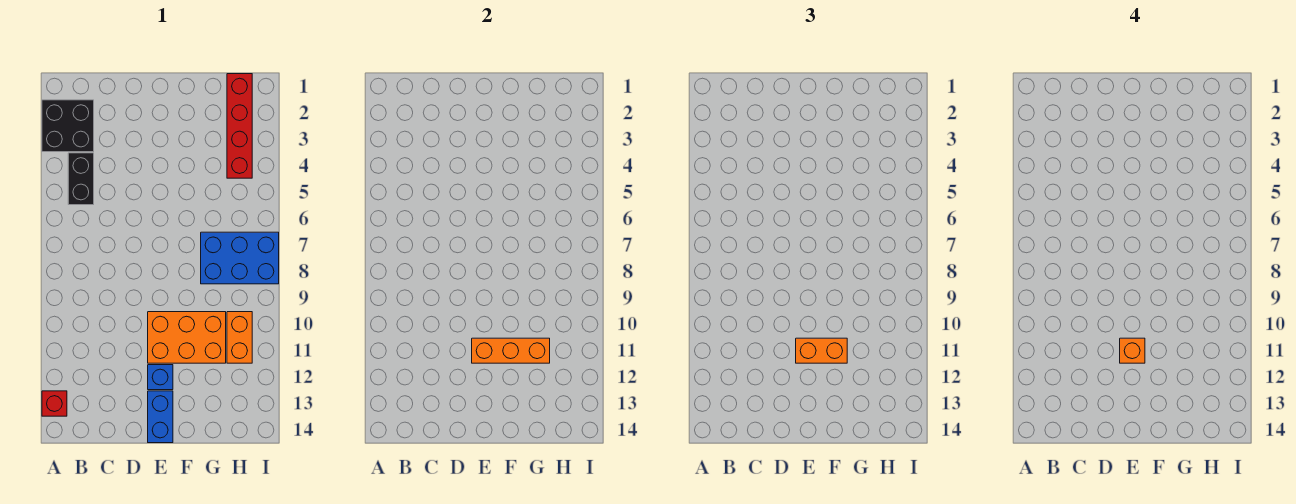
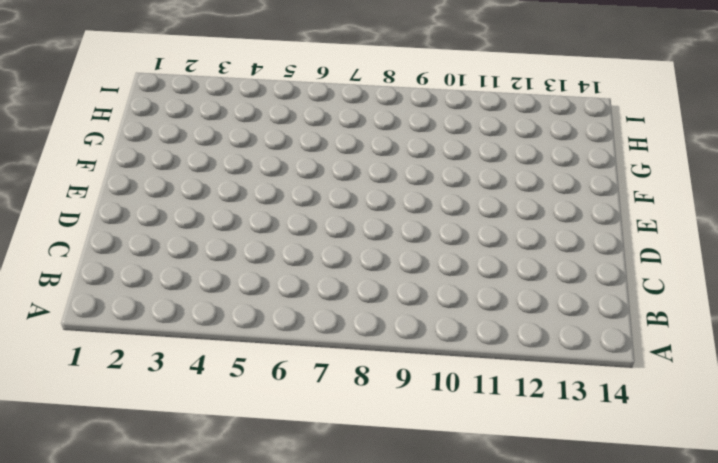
none -> black brick A2:B3 level 1
none -> red brick A13 level 1
none -> black brick B4:B5 level 1

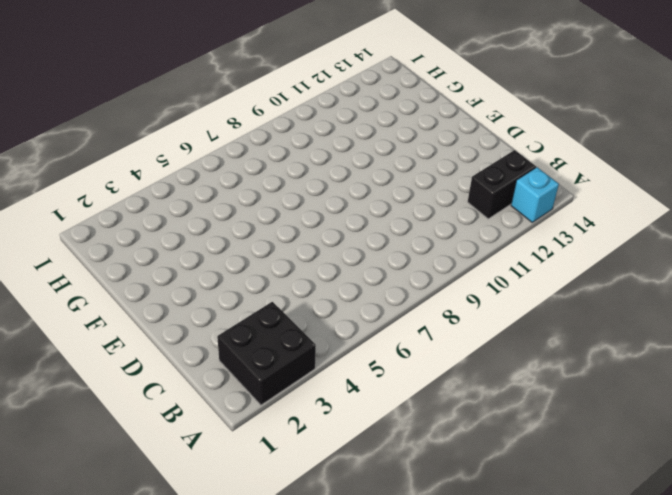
cyan brick A13 level 1 -> red brick A13 level 1
black brick B12:B13 level 1 -> black brick B4:B5 level 1
none -> orange brick E10:G11 level 1
none -> blue brick E12 level 1
none -> blue brick E13:E14 level 1

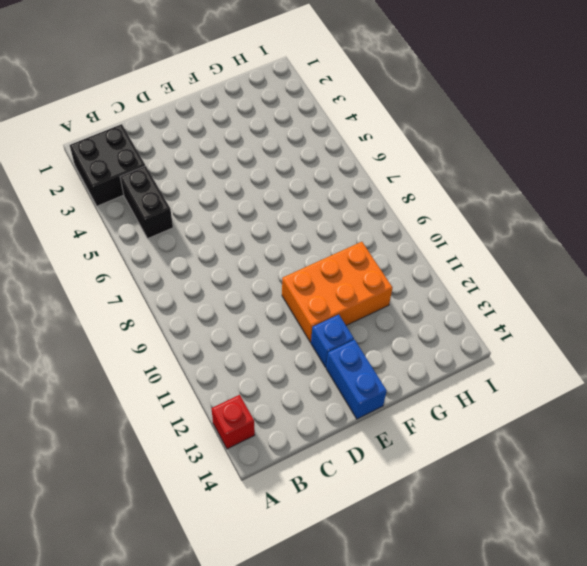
none -> blue brick G7:I8 level 1
none -> red brick H1:H4 level 1
none -> orange brick H10:H11 level 1

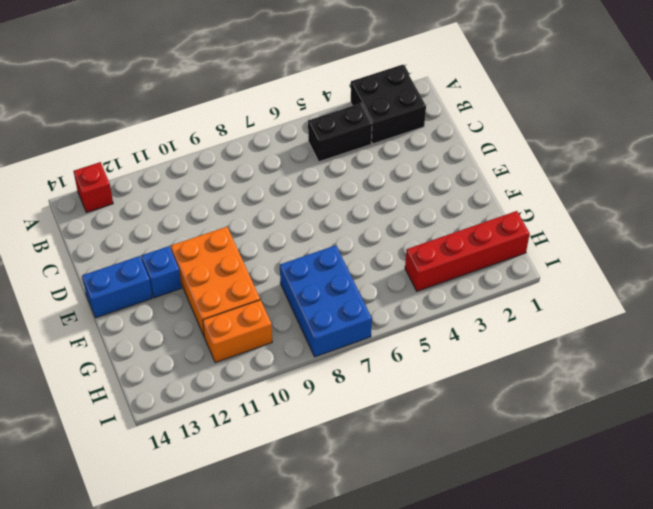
none -> orange brick E11:G11 level 2
none -> orange brick E11:F11 level 3
none -> orange brick E11 level 4

